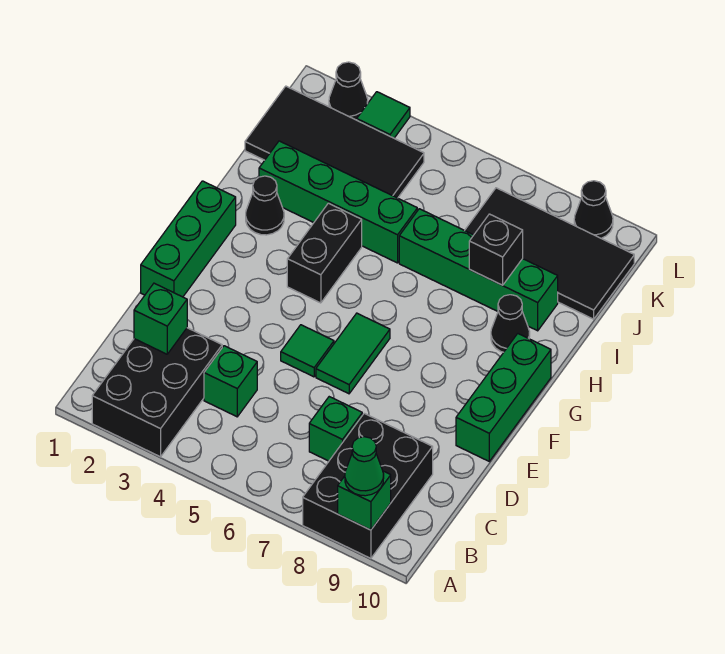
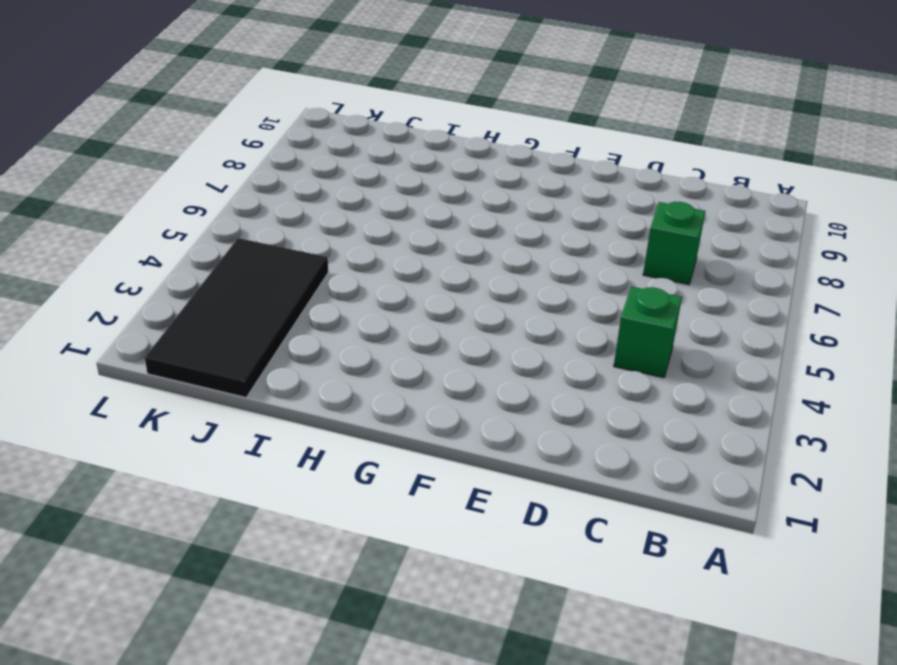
none -> black brick A2:C3 level 1
none -> black brick A8:C9 level 1
none -> green brick E1:G1 level 1

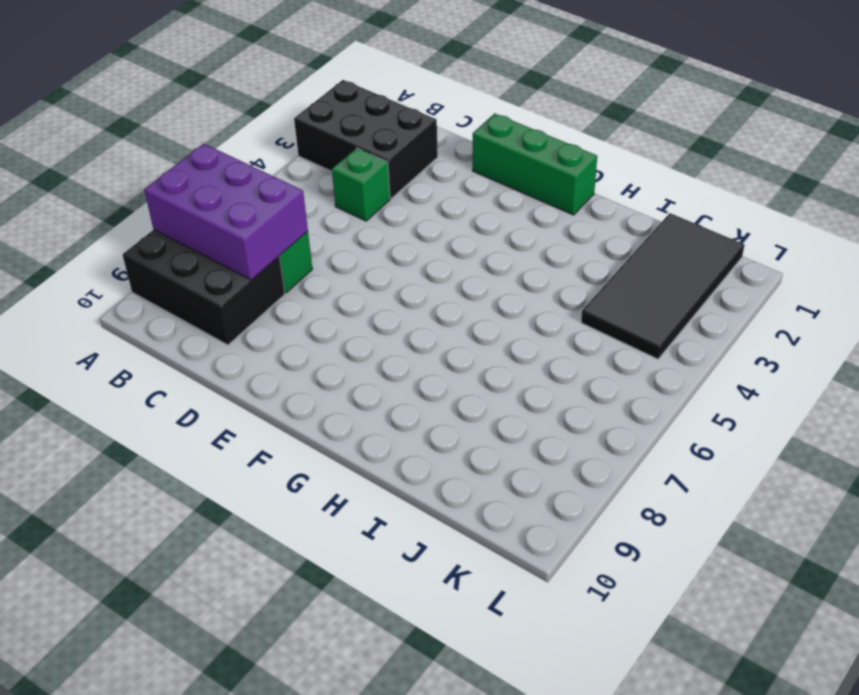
purple brick A7:C8 level 2 -> none
none -> green tile E5 level 1
none -> green tile E6:F6 level 1
none -> green brick E10:G10 level 1

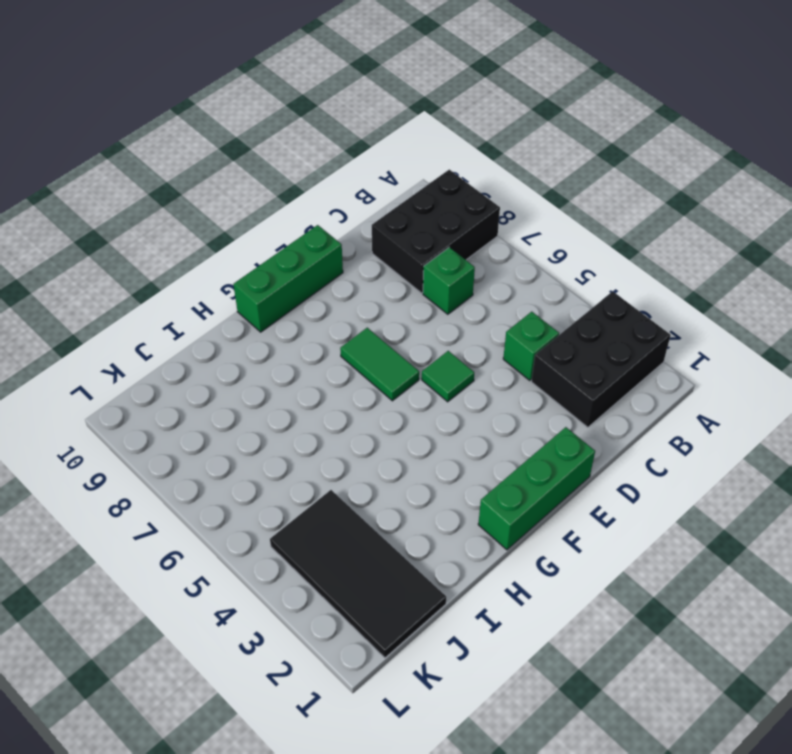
green tile F6:F7 level 1 -> green tile E6:F6 level 1
none -> black brick G4:H4 level 1
none -> black cone H2 level 1
none -> black cone H9 level 1

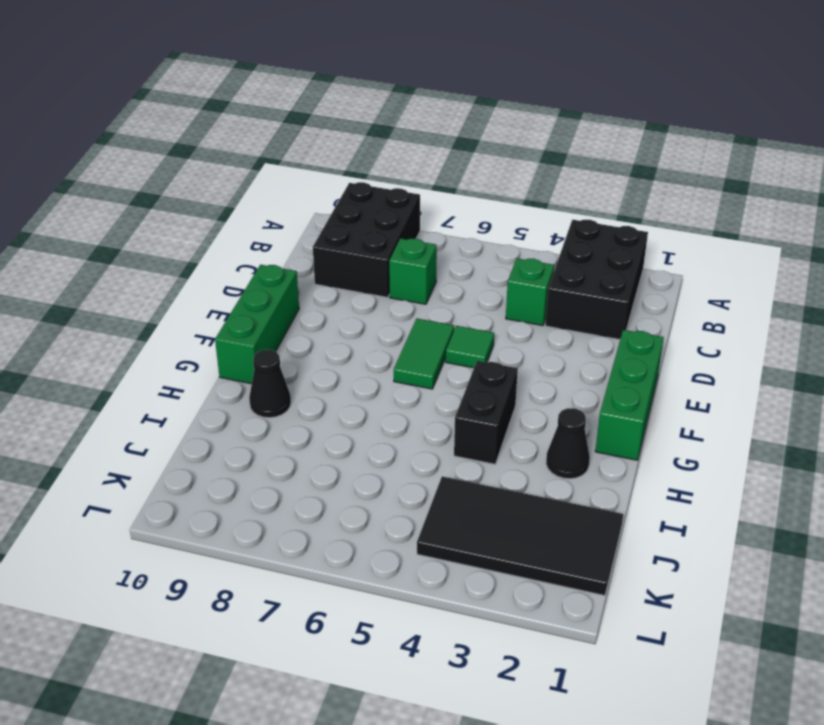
none -> green brick I2:I5 level 1
none -> green brick I6:I9 level 1
none -> black tile J7:K10 level 1

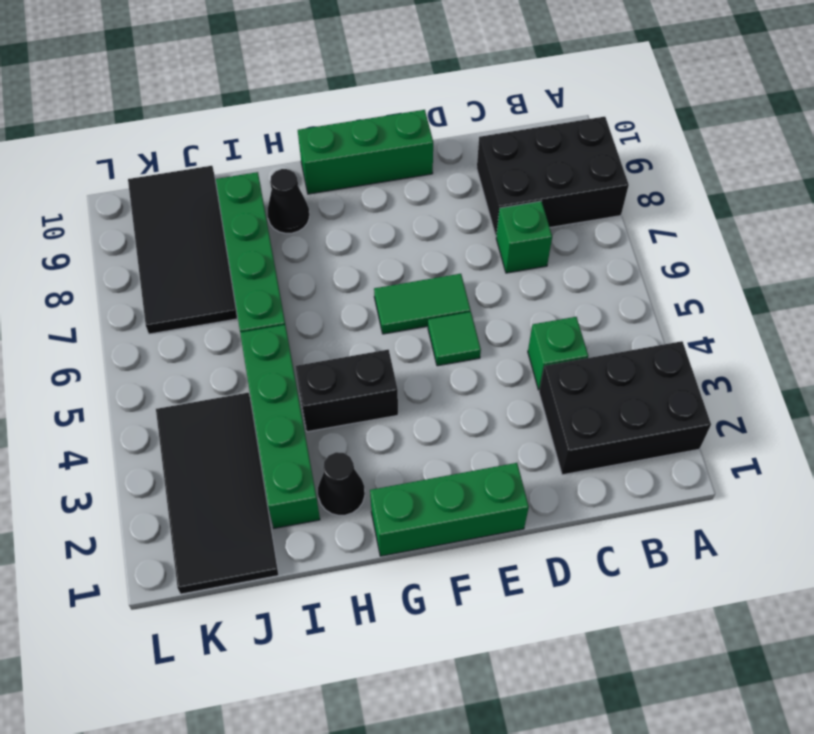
none -> black cone L2 level 1
none -> green tile L3 level 1
none -> black cone L9 level 1

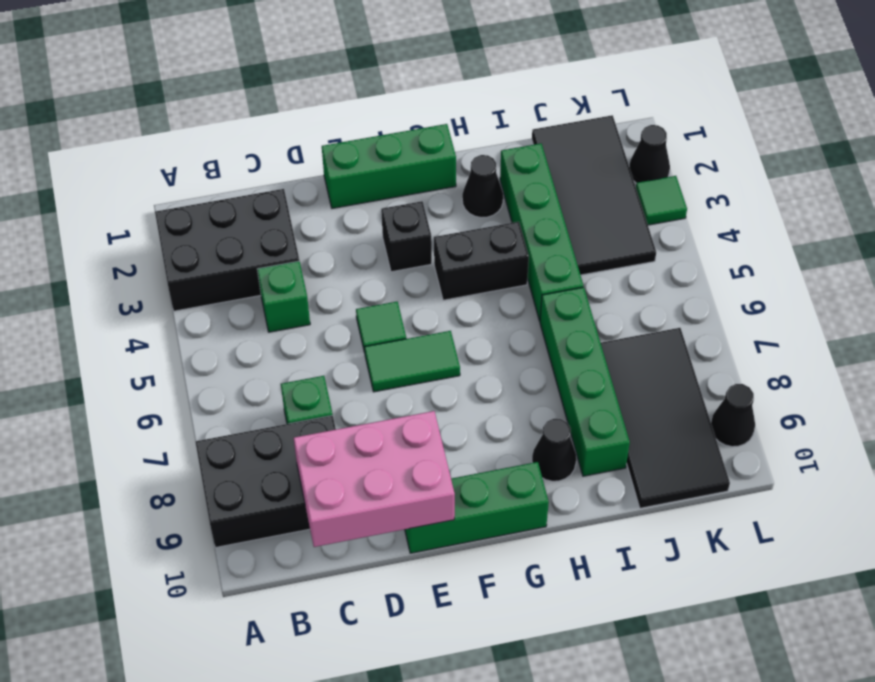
pink brick C9:E10 level 2 -> none
black brick F3 level 1 -> black brick I8 level 2
none -> green brick A9 level 2
none -> green brick C2 level 2
none -> green cone A9 level 3

